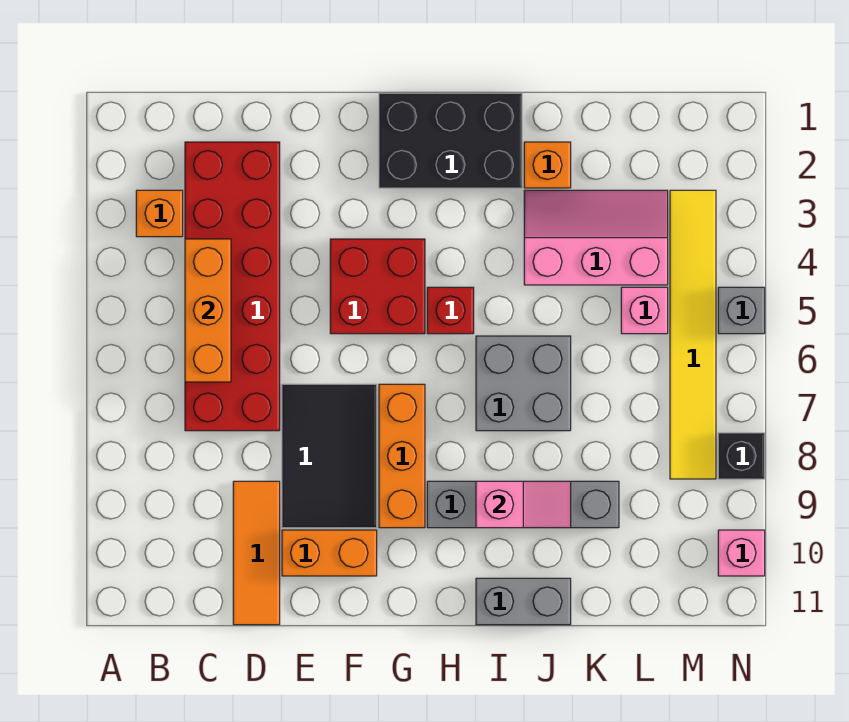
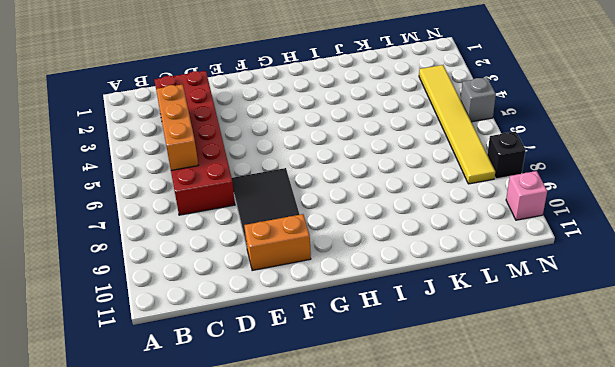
none -> orange brick B3 level 1
none -> orange tile D9:D11 level 1
none -> red brick F4:G5 level 1

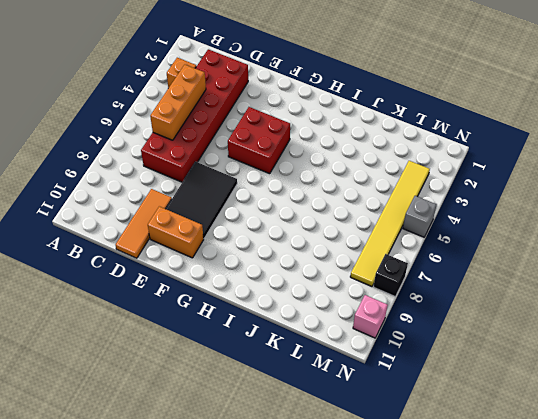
none -> black brick G1:I2 level 1
none -> orange brick G7:G9 level 1
none -> red brick H5 level 1

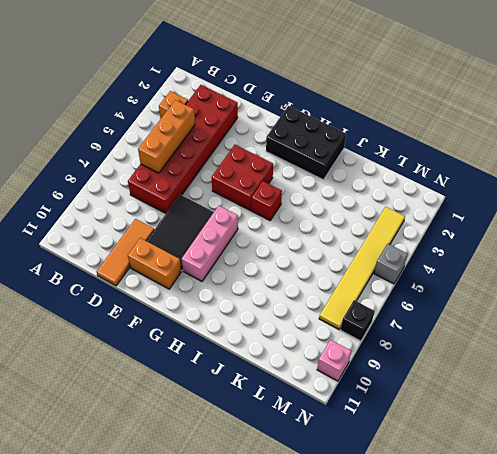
pink brick G7:G9 level 1 -> orange brick G7:G9 level 1
none -> grey brick H9:K9 level 1
none -> grey brick I6:J7 level 1
none -> grey brick I11:J11 level 1

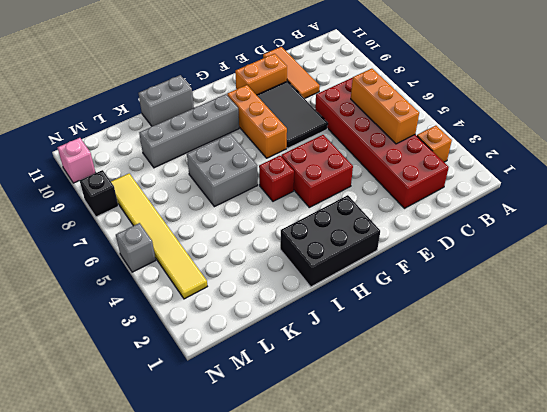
none -> orange brick J2 level 1
none -> pink slope J3:L4 level 1 top 4
none -> pink brick L5 level 1

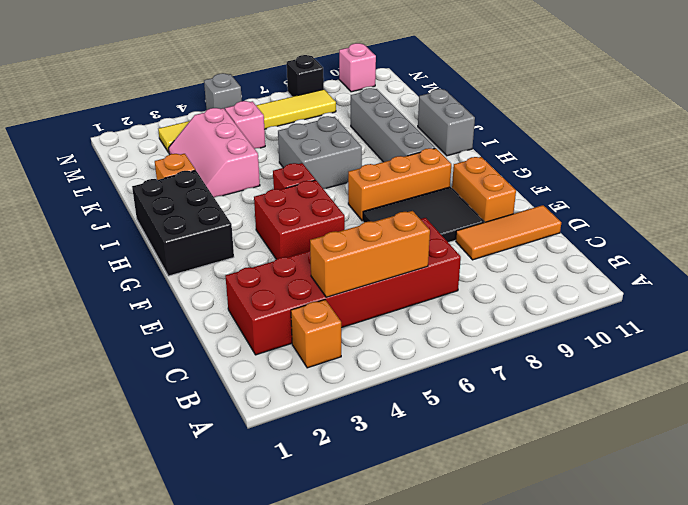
none -> pink slope I9:J9 level 2 top I

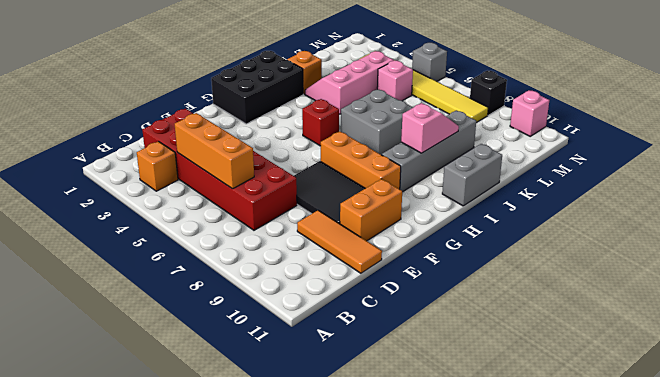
none -> red brick F4:G5 level 1

